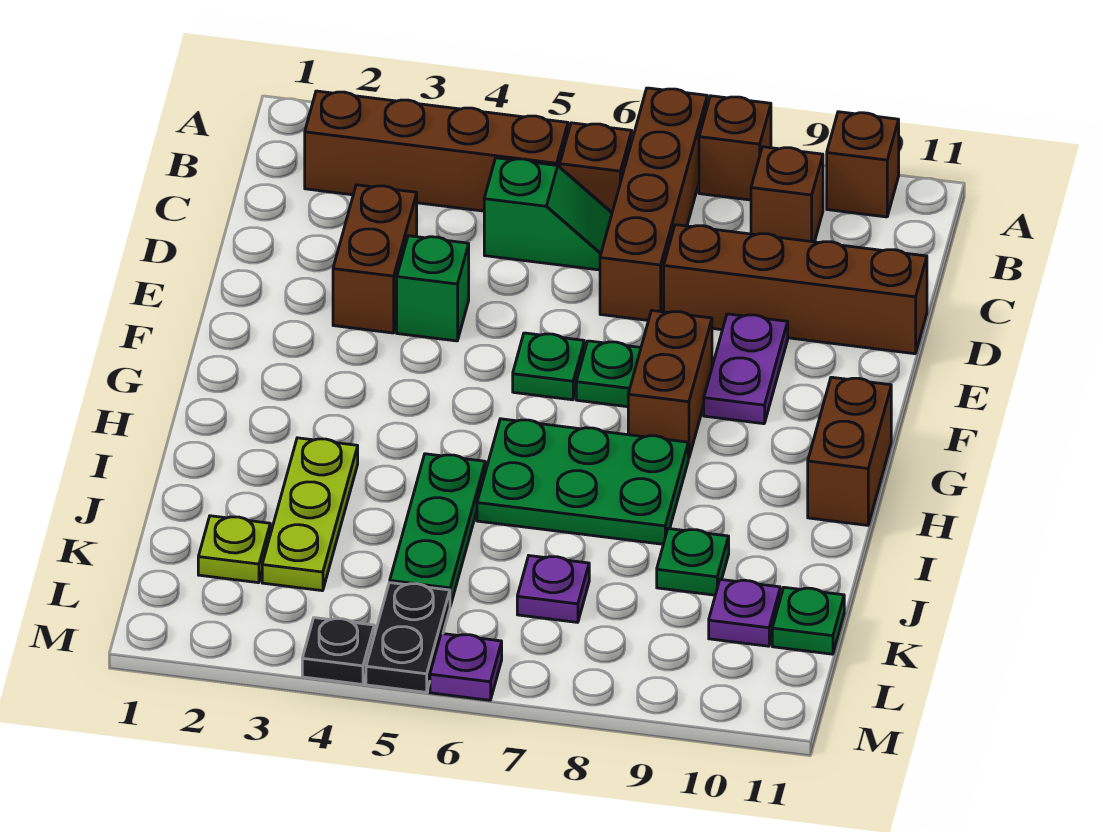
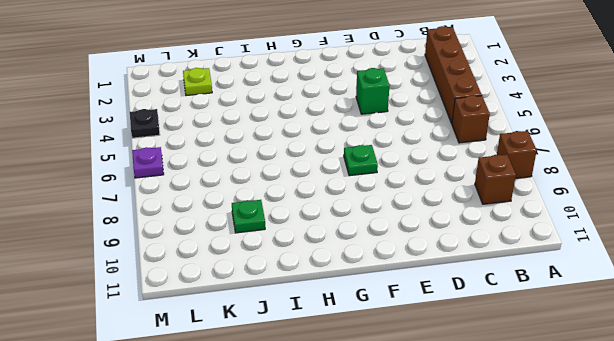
none -> brown brick A7:D7 level 1
none -> brown brick A10 level 1
none -> green slope C5:C6 level 1 top 5

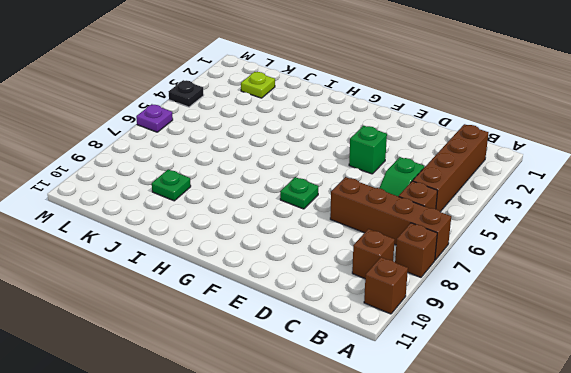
none -> brown brick D3:E3 level 1
none -> brown brick D8:D11 level 1
none -> purple plate E9:F9 level 1

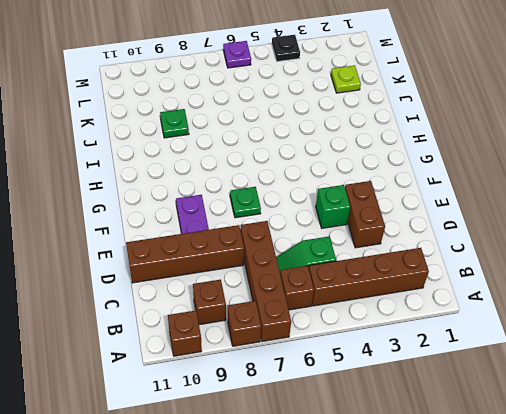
none -> green plate F6 level 1
none -> brown brick F8:G8 level 1
none -> brown brick G11:H11 level 1

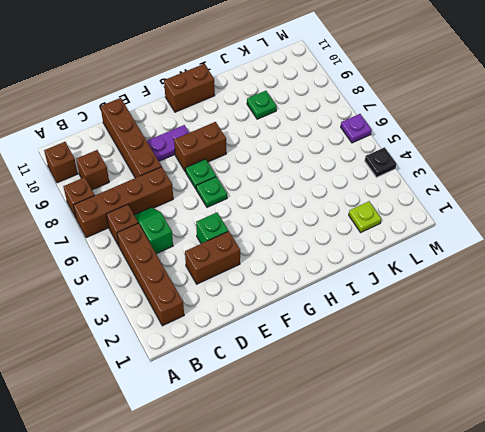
none -> green plate H6:I8 level 1
none -> lime plate I3:K3 level 1
none -> green plate I5:K5 level 1

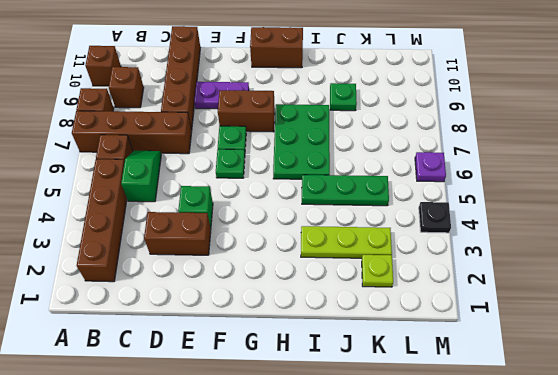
none -> purple plate K7 level 1
none -> purple plate K10 level 1
none -> green plate K11 level 1

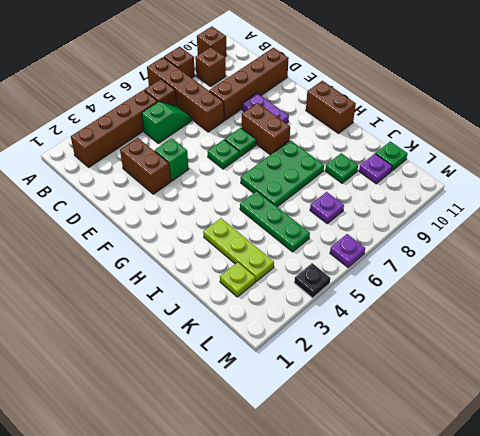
none -> black plate L5:M5 level 1

